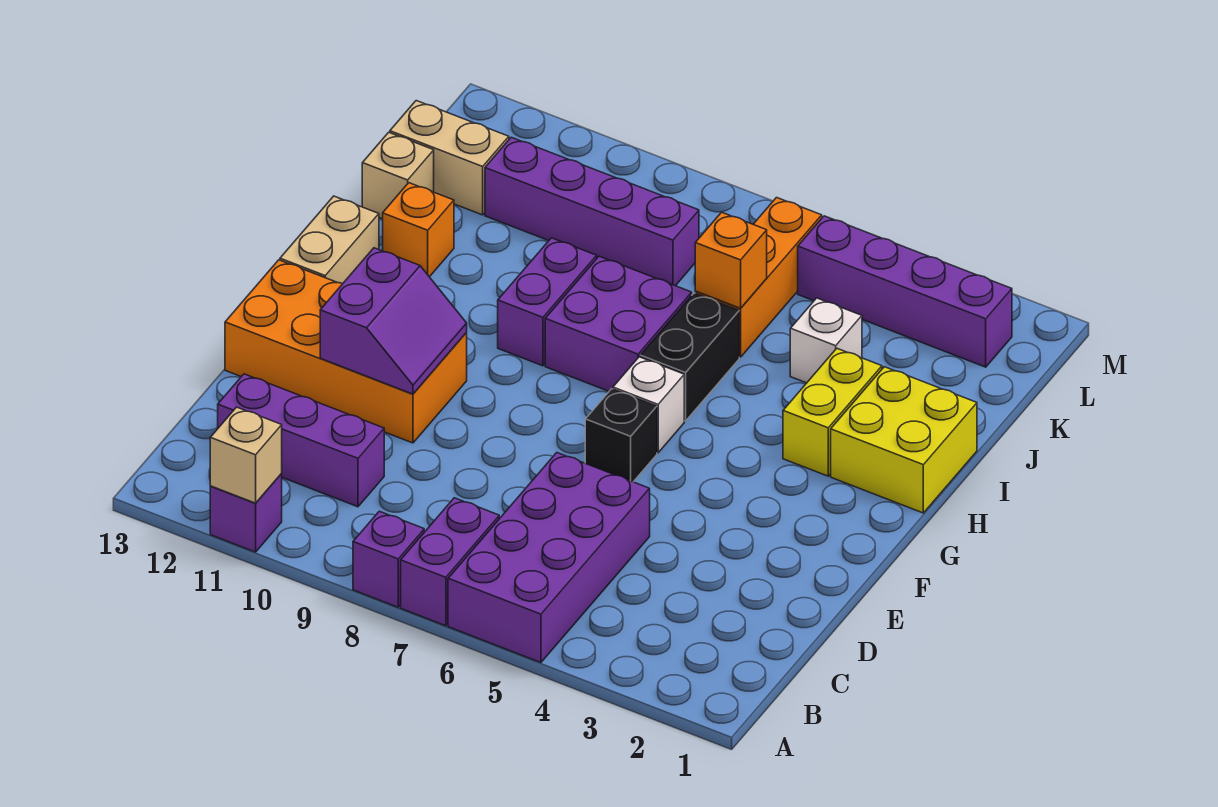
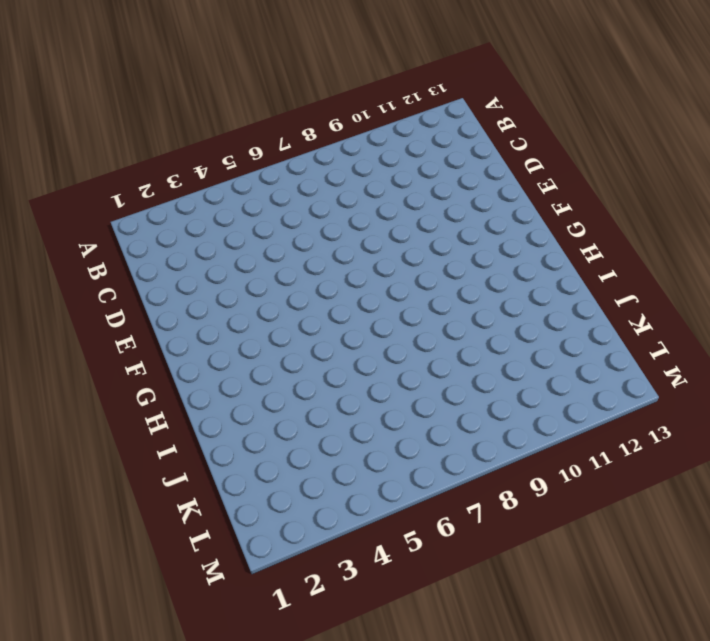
none -> purple brick A5:D6 level 1
none -> purple brick A7:B7 level 1
none -> purple brick A8 level 1

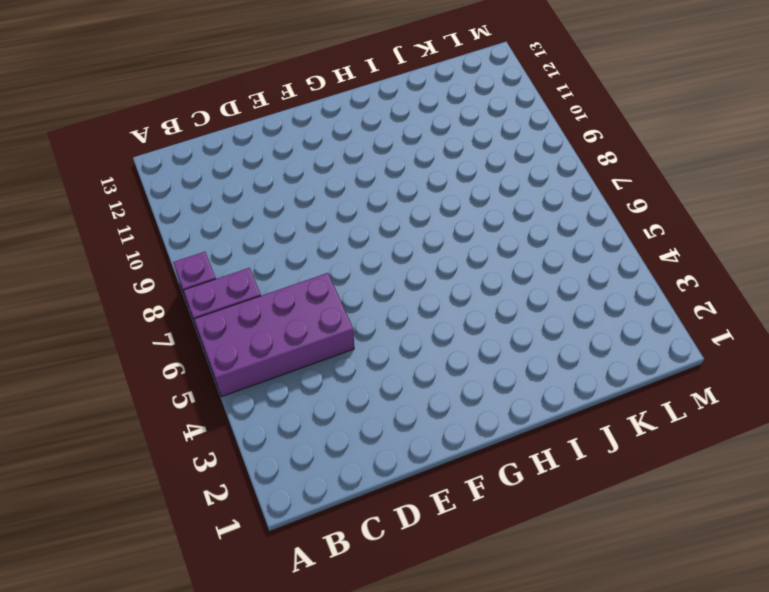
none -> purple brick A11 level 1
none -> purple brick C10:C12 level 1
none -> orange brick E10:F13 level 1

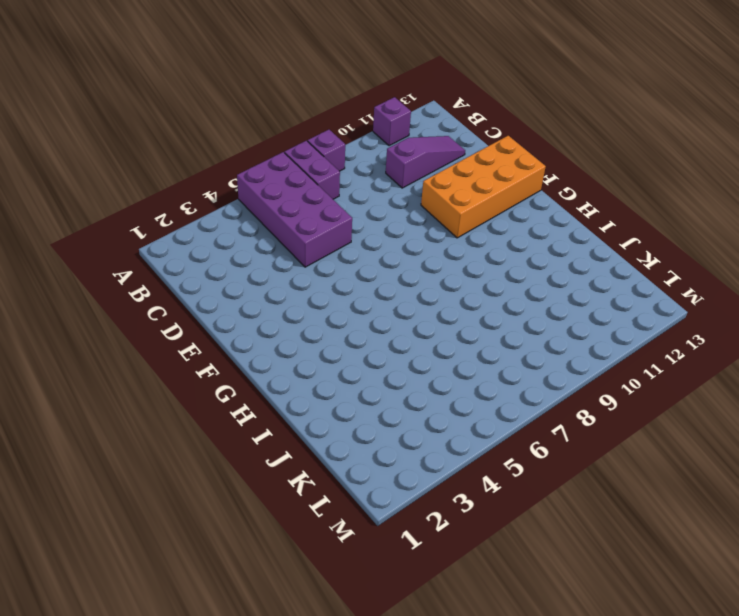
purple slope C10:C12 level 1 top 10 -> purple brick C10:C12 level 1
none -> black brick F6 level 1
none -> white brick G6 level 1
none -> tan brick G13:H13 level 1

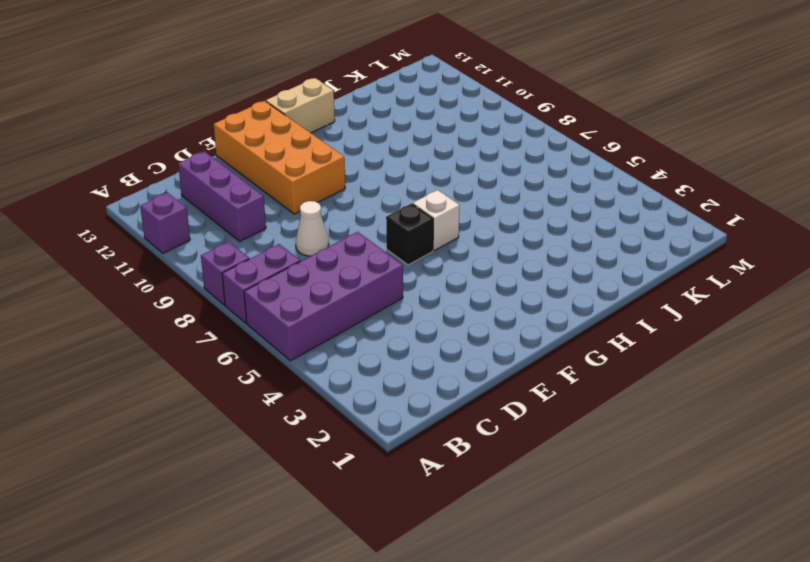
white cone D8 level 1 -> none
none -> yellow brick H1:I2 level 1
none -> yellow brick H3:I3 level 1
none -> black brick H6:I6 level 1

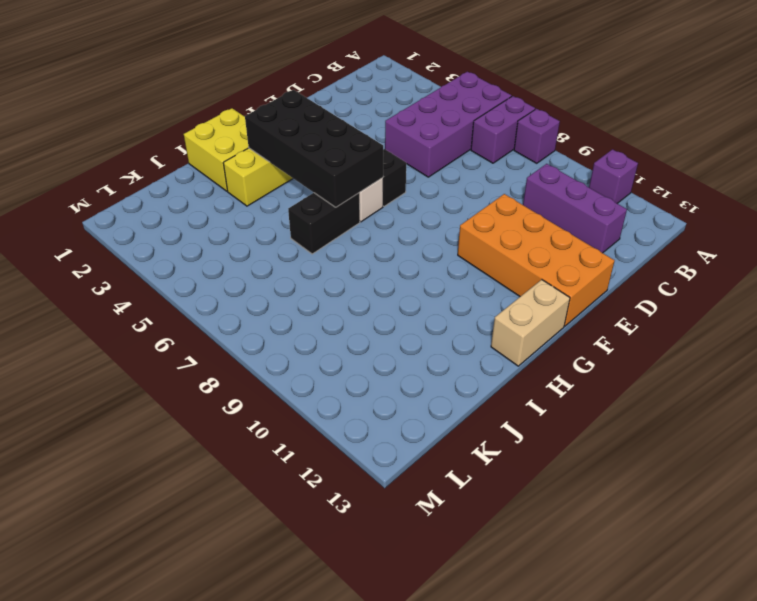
black brick G3:H6 level 2 -> none
none -> purple brick H7:I8 level 1
none -> purple brick H9:I9 level 1
none -> orange brick I12 level 1

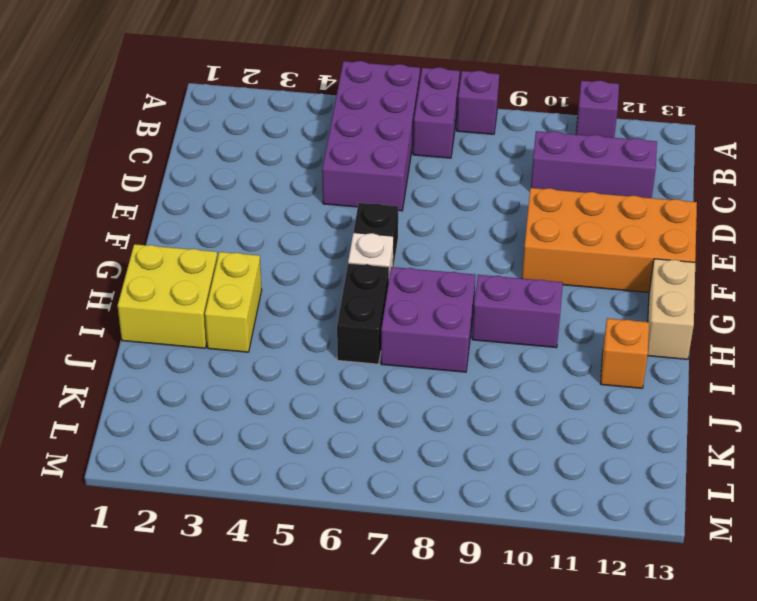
purple brick H9:H10 level 1 -> purple brick H9:I9 level 1
none -> white brick J4 level 1
none -> orange brick J6:L6 level 1
none -> tan brick J13 level 1

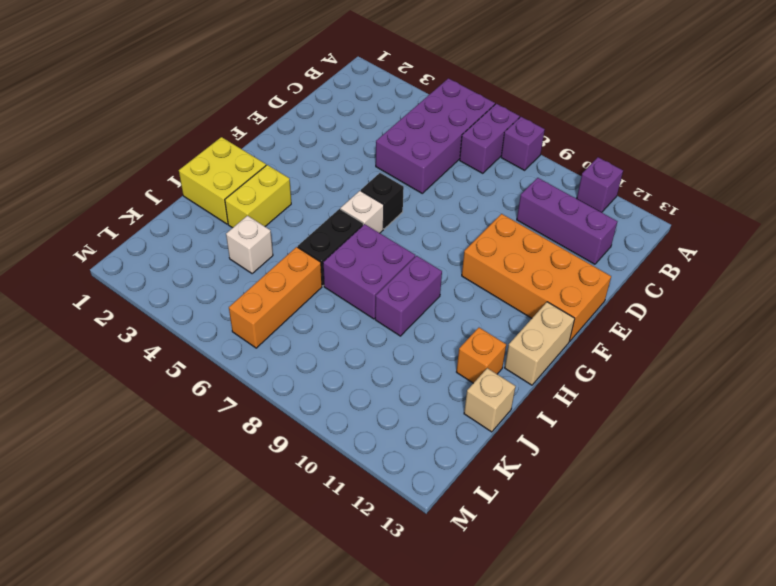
none -> purple brick K8:K11 level 1
none -> tan brick K12:K13 level 1
none -> purple brick L2:L5 level 1

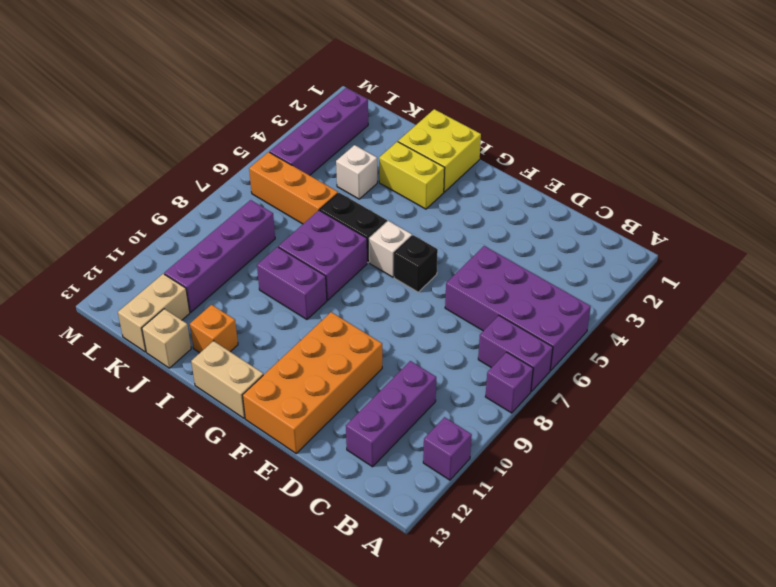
none -> tan brick A11 level 2
none -> purple slope E10:F11 level 2 top 11
none -> orange brick J6 level 2

